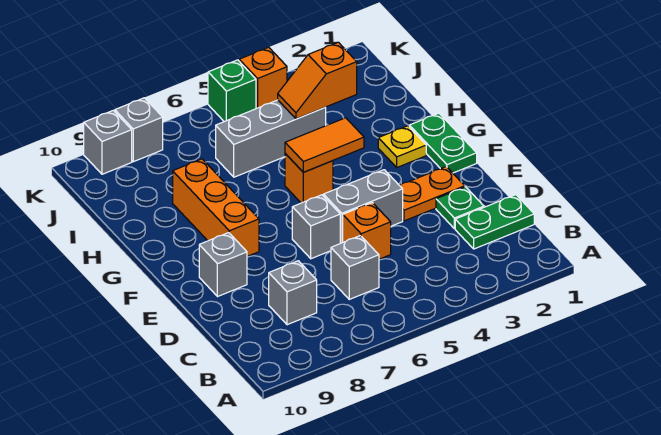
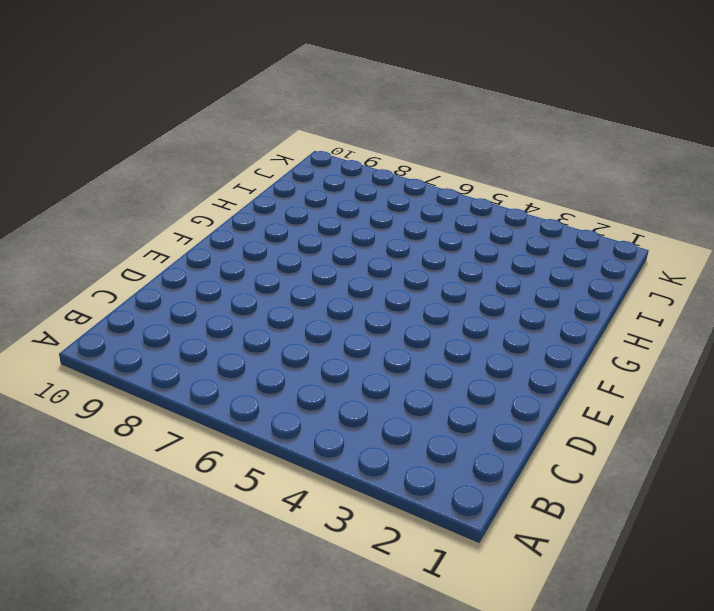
none -> green plate C1:C2 level 1
none -> grey brick C6 level 1
none -> grey brick C8 level 1

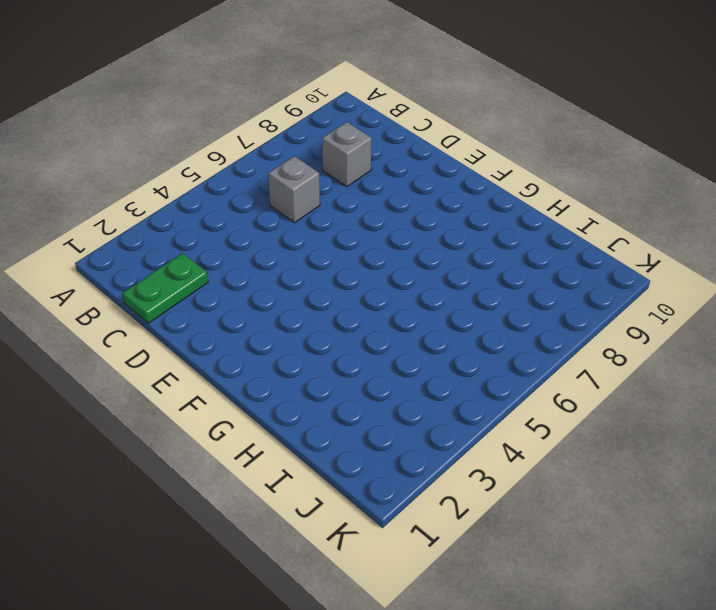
none -> green plate D2 level 1
none -> orange brick D5 level 1
none -> orange plate E2:E3 level 1

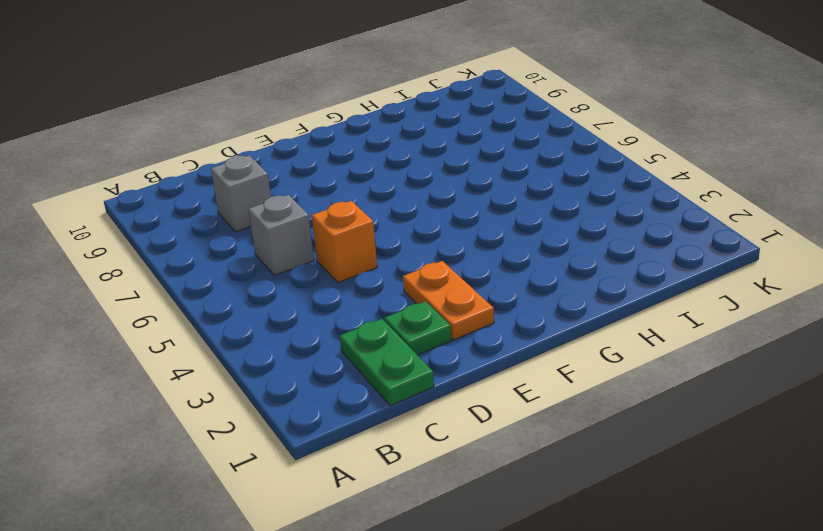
none -> grey brick E4:E5 level 1
none -> grey brick E6 level 1
none -> grey brick E9 level 1

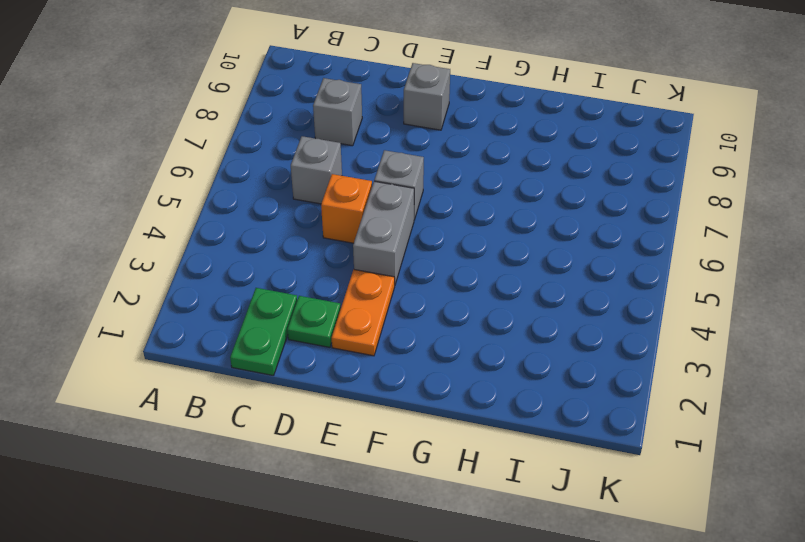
none -> green plate F1:G1 level 1
none -> orange brick F8:H8 level 1
none -> yellow plate G2 level 1

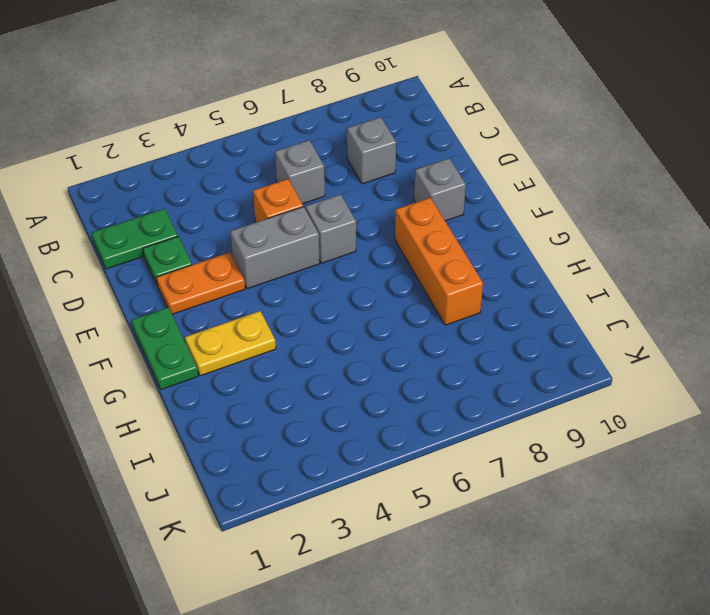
yellow plate G2:G3 level 1 -> yellow plate G2 level 1
none -> orange brick G5 level 1
none -> grey brick I4:I6 level 1
none -> orange brick K4 level 1

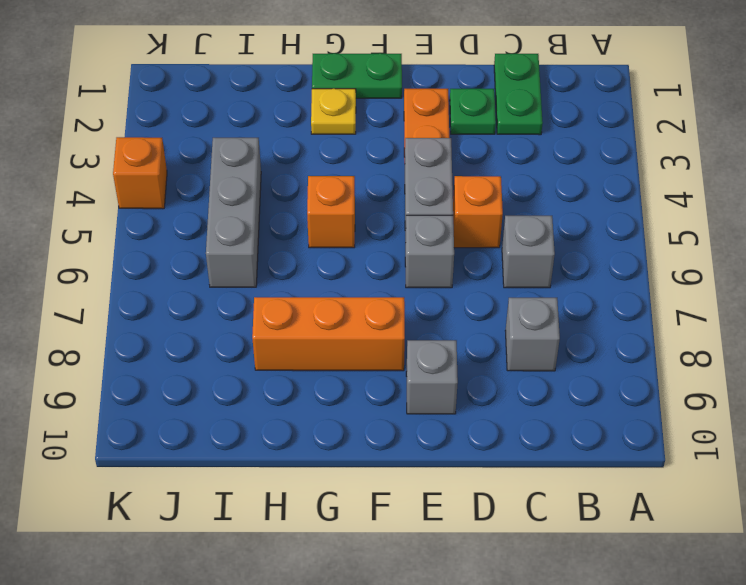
none -> green brick K5 level 1
none -> grey brick K8 level 1
none -> grey brick K9 level 1

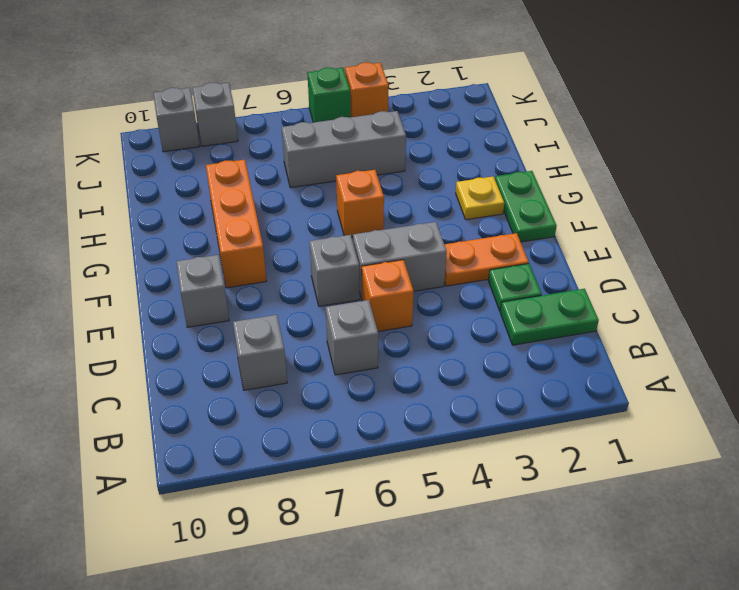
none -> orange tile G4:G5 level 2
none -> orange slope I3:I4 level 2 top 3

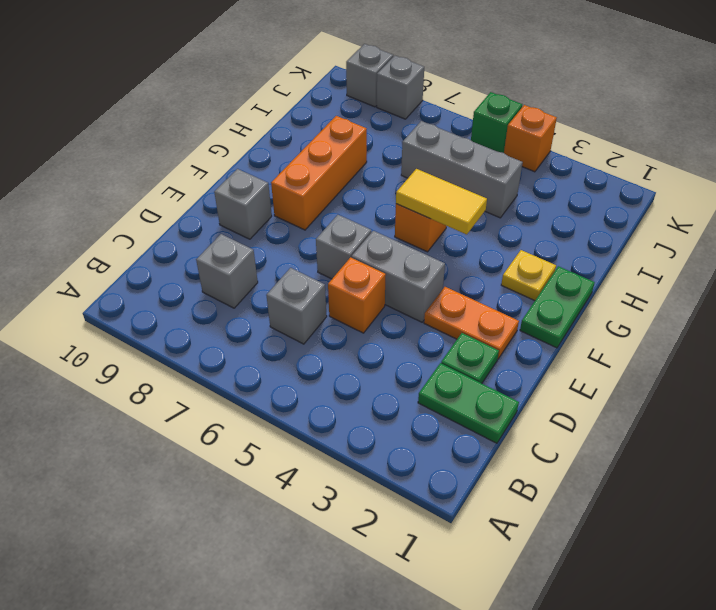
yellow tile G4:G5 level 2 -> orange tile G4:G5 level 2
none -> orange slope I3:I4 level 2 top 3

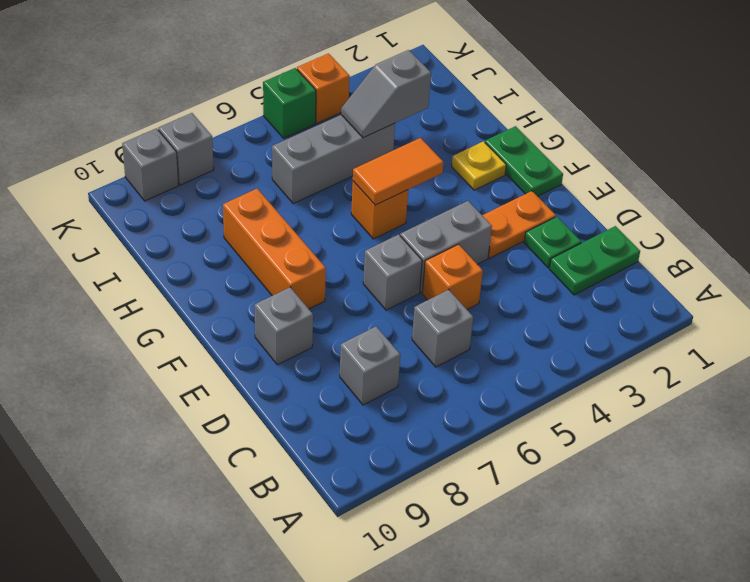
grey slope I3:I4 level 2 top 3 -> orange slope I3:I4 level 2 top 3

